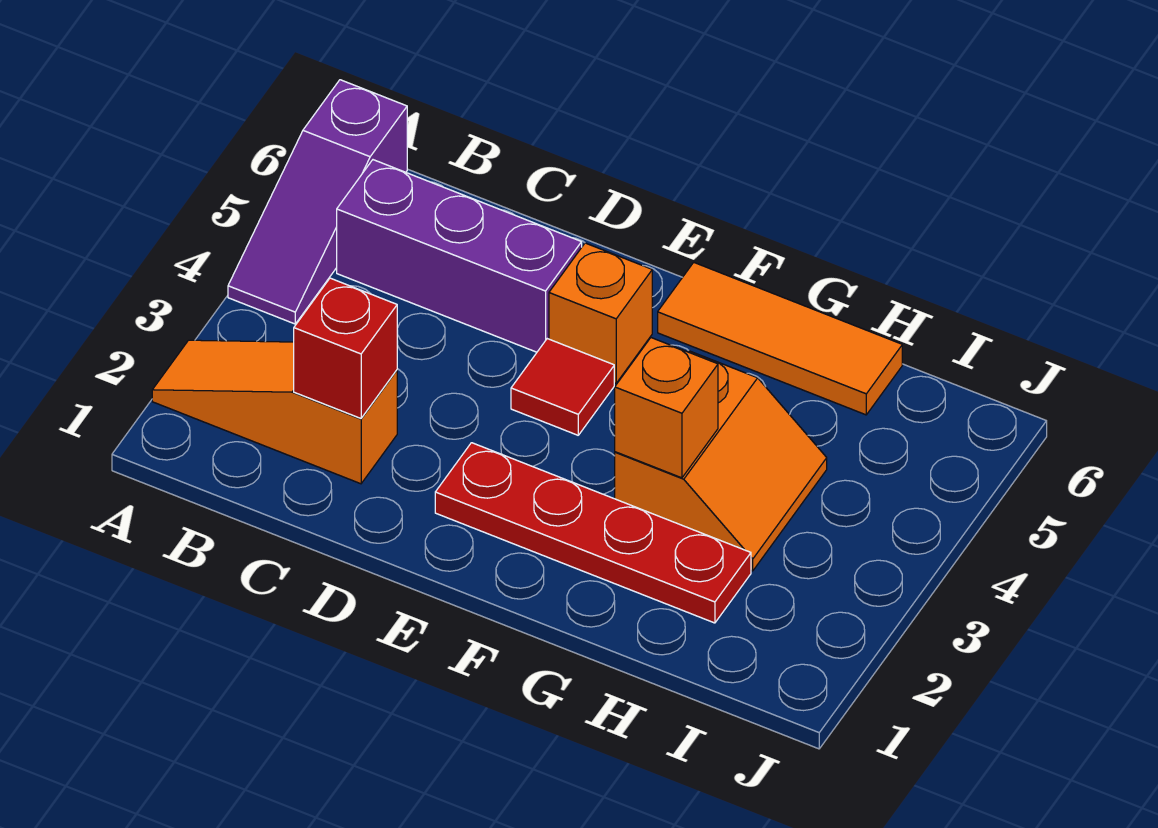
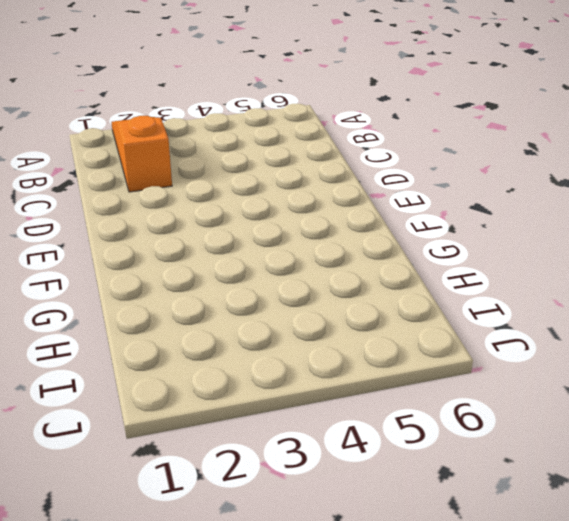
none -> purple slope A4:A6 level 1 top 6
none -> purple brick B5:D5 level 1

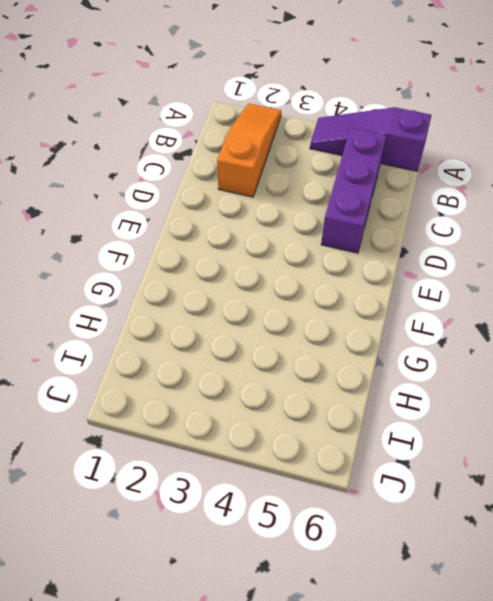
none -> red plate E2:H2 level 1
none -> red tile E4 level 1

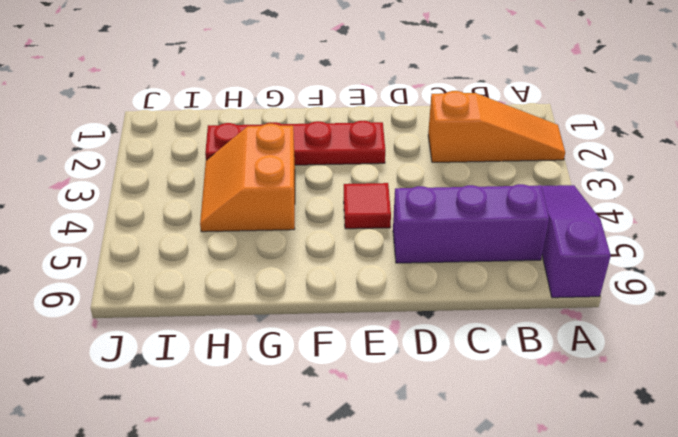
none -> orange brick E5 level 1
none -> orange tile F6:H6 level 1

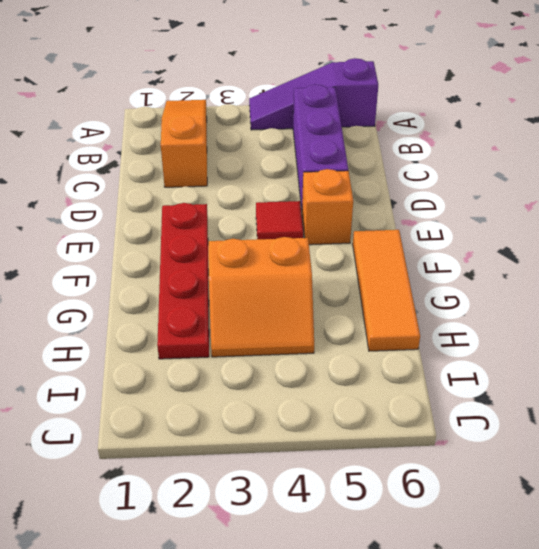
none -> red brick C2 level 2
none -> orange brick G3 level 2

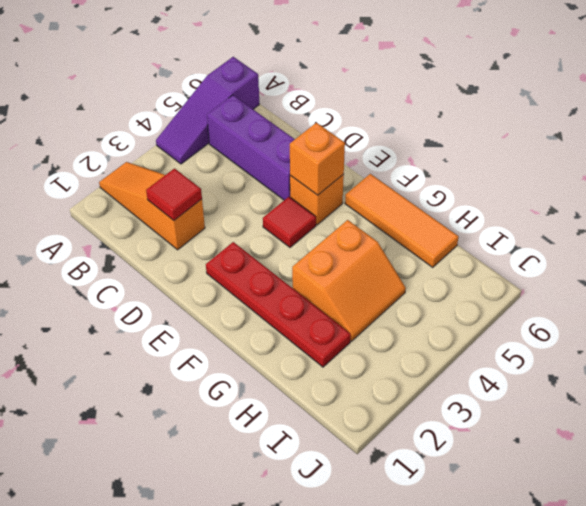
red tile C2 level 2 -> red brick C2 level 2
orange brick E5 level 2 -> orange brick G3 level 2

